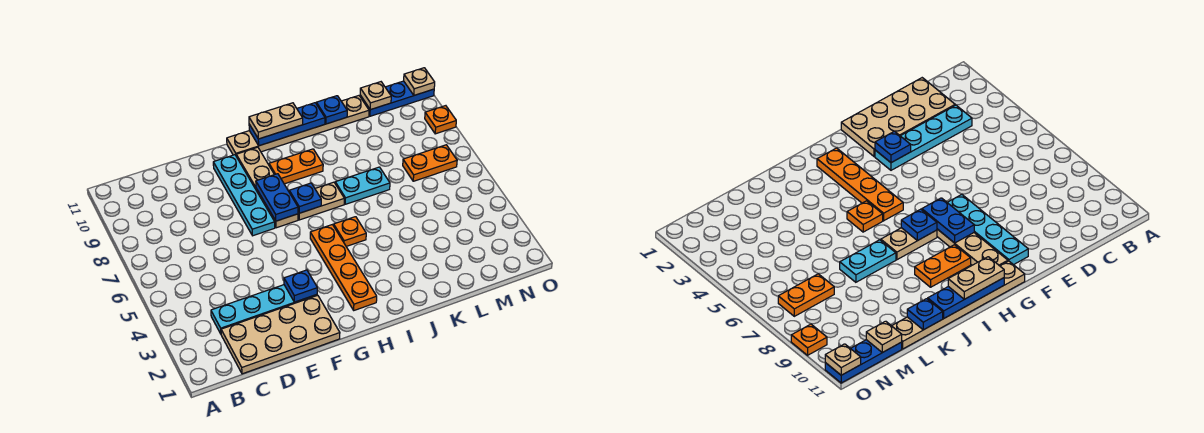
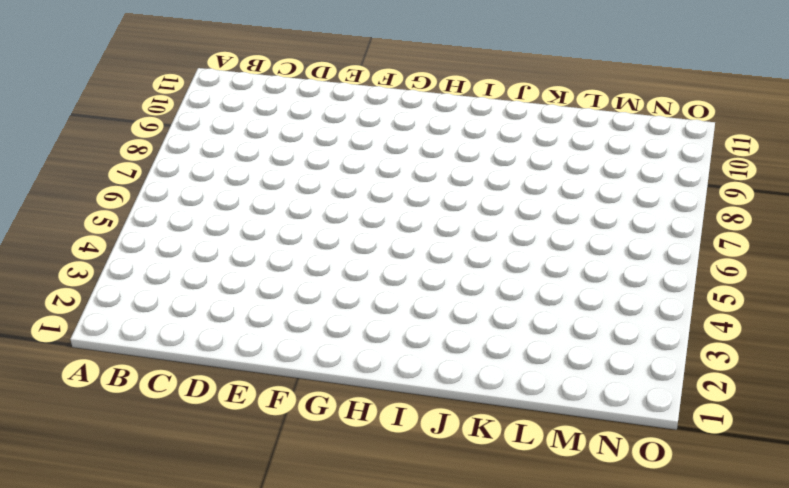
none -> tan plate C1:F2 level 1
none -> cyan plate C3:F3 level 1
none -> cyan plate F7:F10 level 1

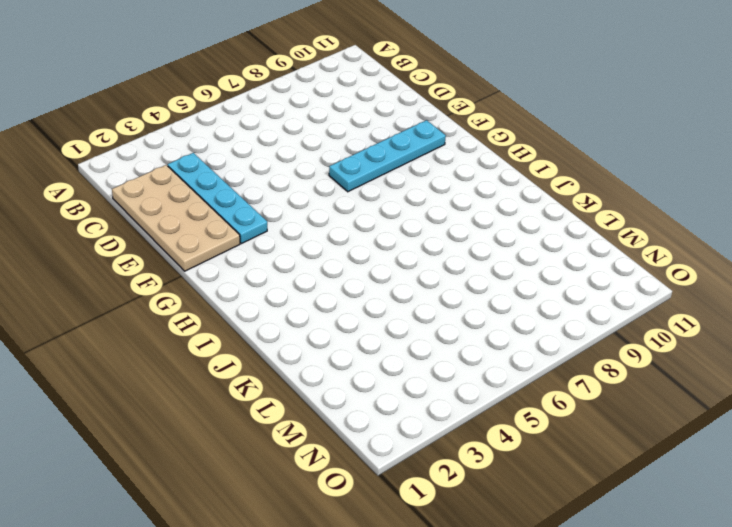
none -> tan plate G7:G10 level 1
none -> tan plate G11:L11 level 1
none -> orange plate H2:H5 level 1

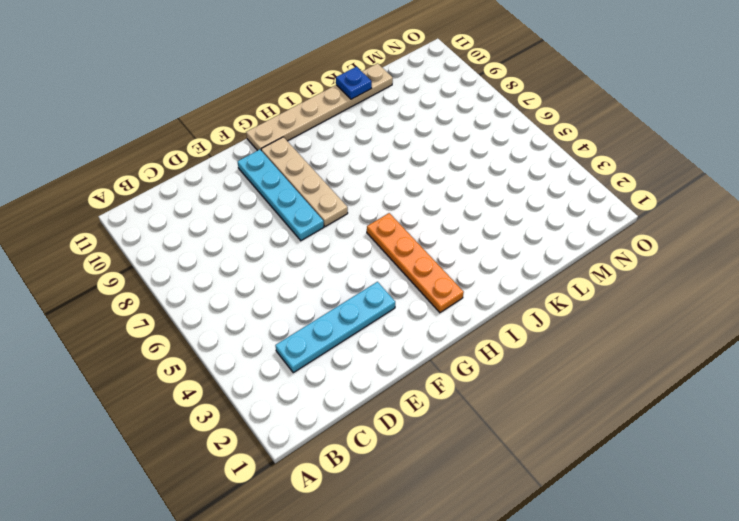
none -> tan plate C1:F2 level 1
none -> tan plate H7:I7 level 1
none -> orange plate H9:I9 level 1

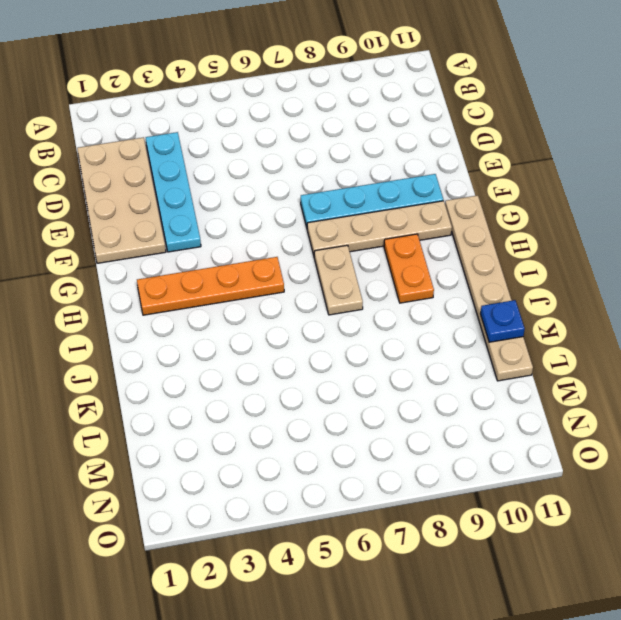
none -> orange plate I5 level 1
none -> cyan plate J7:K7 level 1
none -> orange plate M7:N7 level 1

